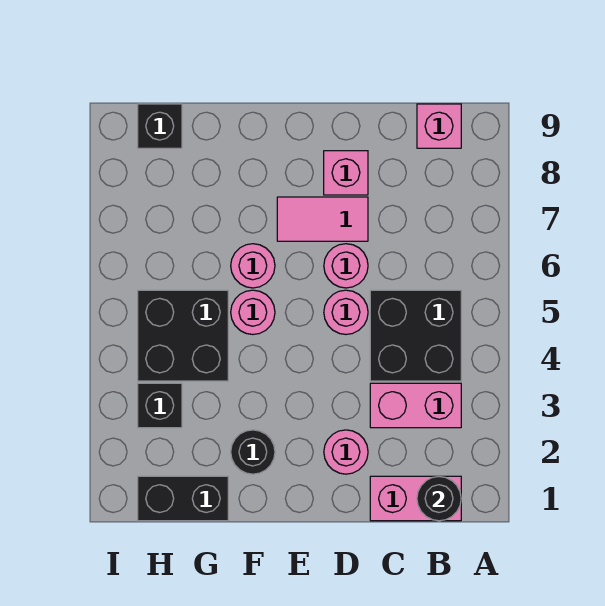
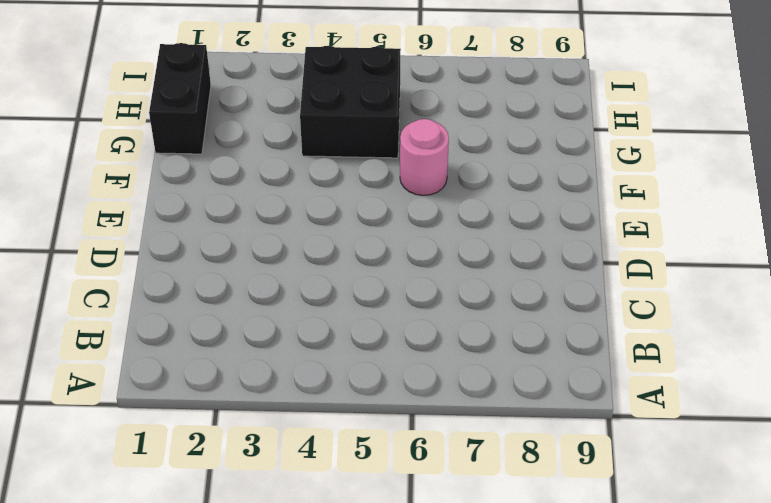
none -> pink brick B1:C1 level 1
none -> pink brick B3:C3 level 1
none -> black brick B4:C5 level 1

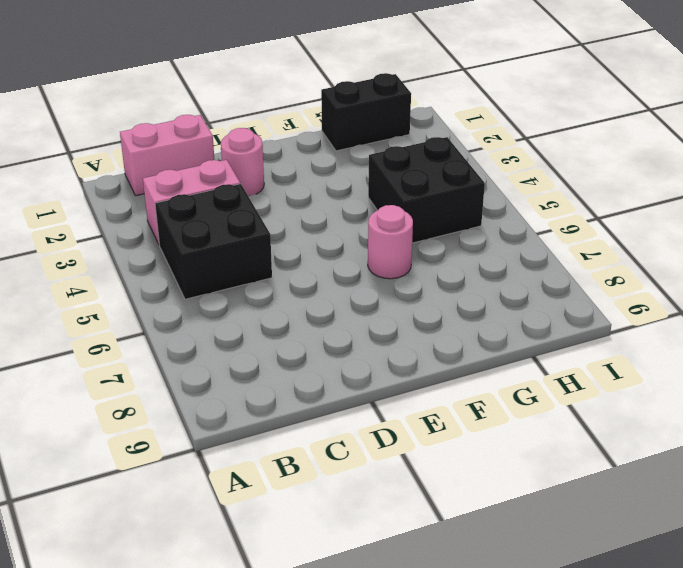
none -> pink brick B9 level 1
none -> pink round brick D5 level 1
none -> pink round brick D6 level 1

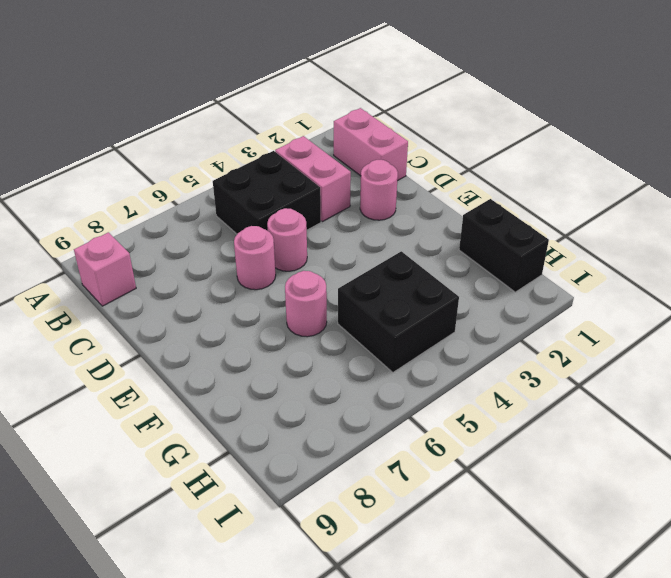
none -> pink tile D7:E7 level 1
none -> pink brick D8 level 1
none -> black round brick F2 level 1

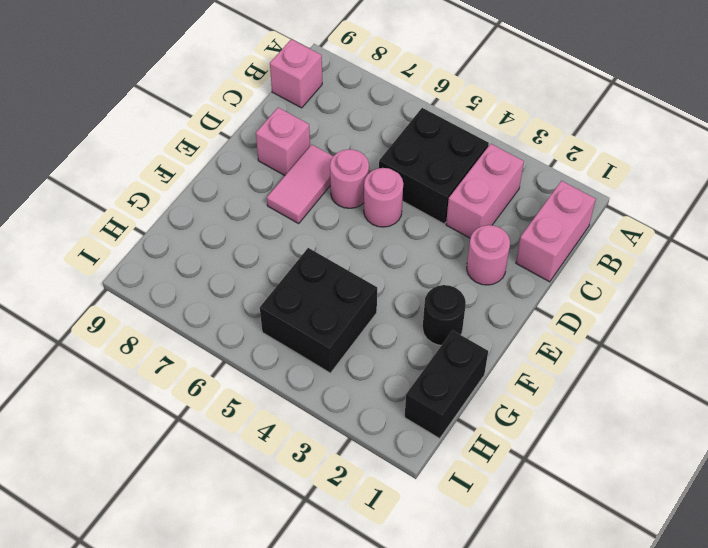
none -> pink round brick F5 level 1
none -> pink round brick F6 level 1
none -> black brick H3 level 1

